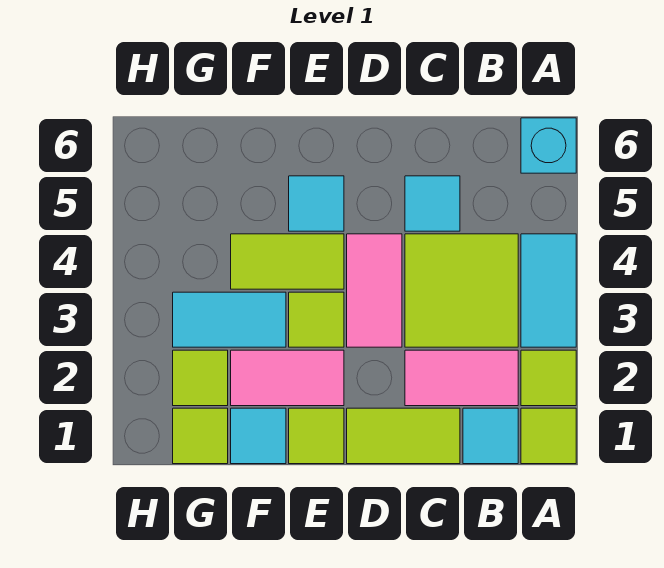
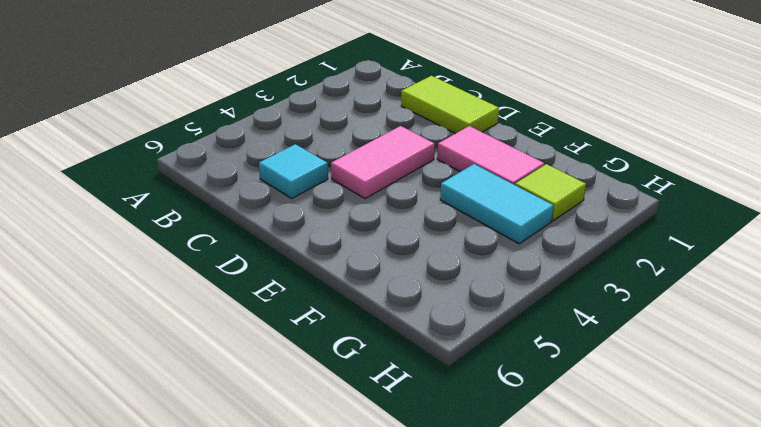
none -> lime tile A1 level 1
none -> lime tile A2 level 1
none -> cyan tile A3:A4 level 1

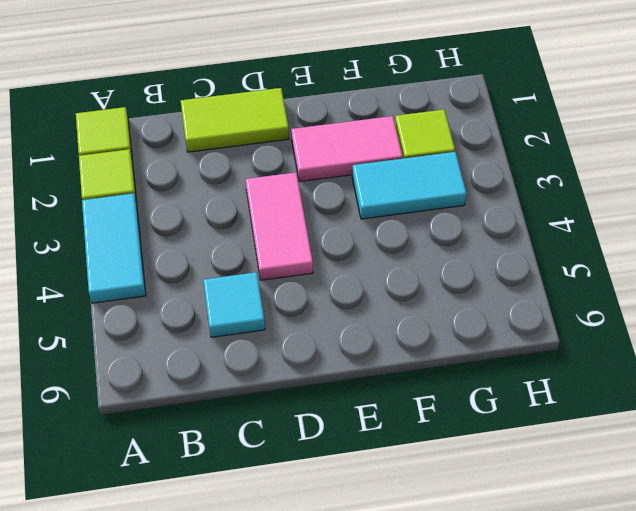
none -> cyan brick A6 level 1
none -> cyan tile B1 level 1
none -> pink tile B2:C2 level 1

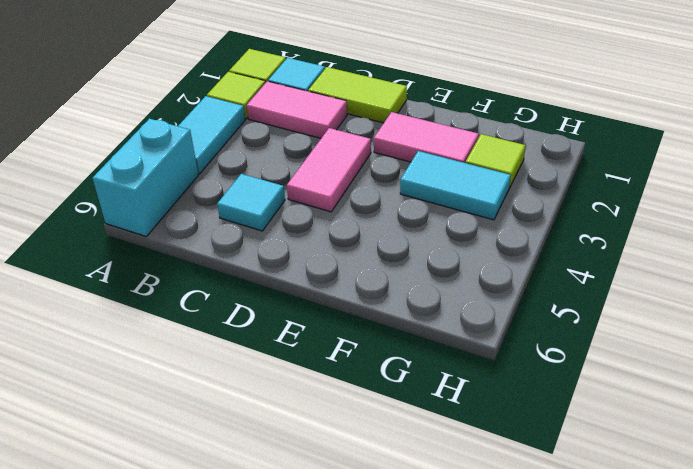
cyan brick A5:A6 level 1 -> cyan brick A6 level 1
none -> lime tile B3:C4 level 1
none -> lime tile E1 level 1
none -> lime tile E3 level 1

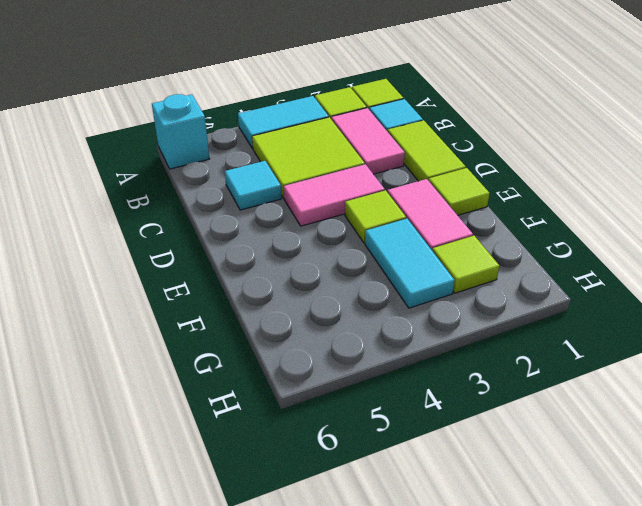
none -> lime tile E4:F4 level 1
none -> cyan tile E5 level 1
none -> cyan tile F1 level 1

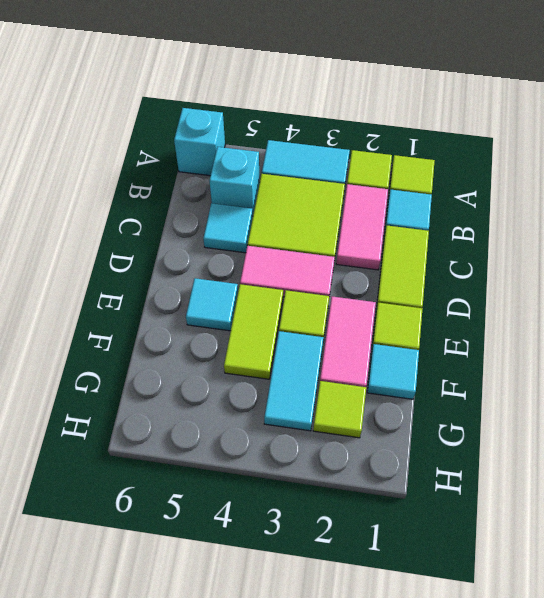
cyan brick B5 level 1 -> none
none -> lime tile G1 level 1

